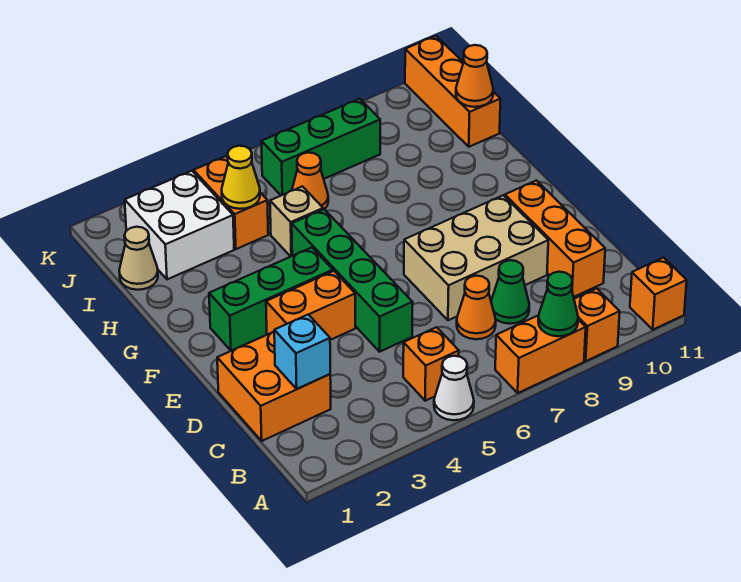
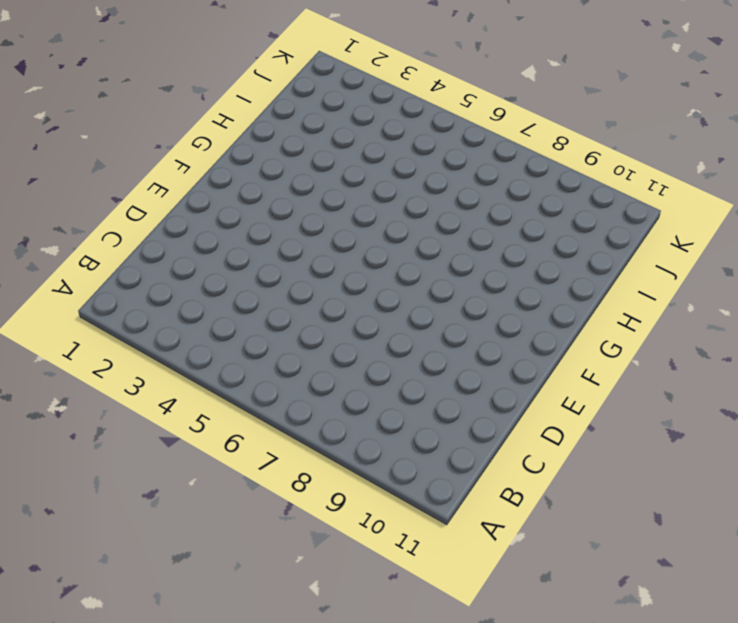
none -> white cone A5 level 1
none -> orange brick A7:A8 level 1
none -> orange brick A9 level 1

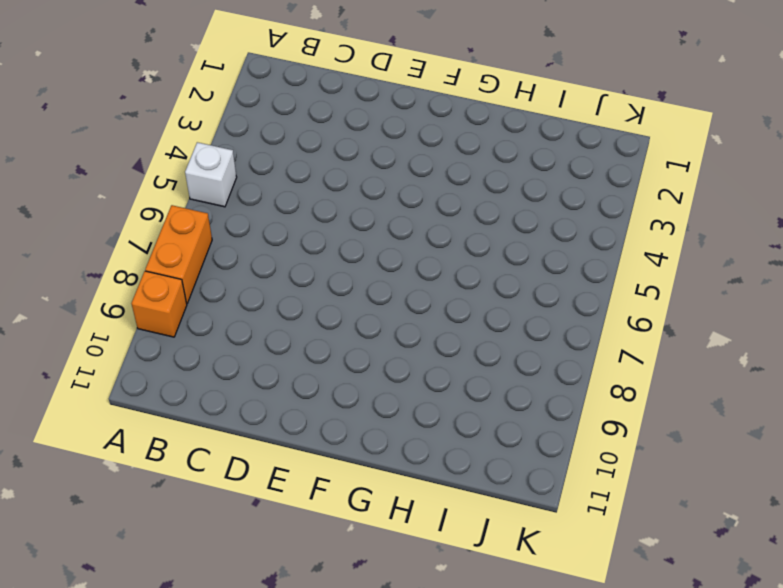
white brick A5 level 1 -> white cone A5 level 1
none -> orange brick A11 level 1
none -> orange brick B5 level 1
none -> orange brick C1:D2 level 1

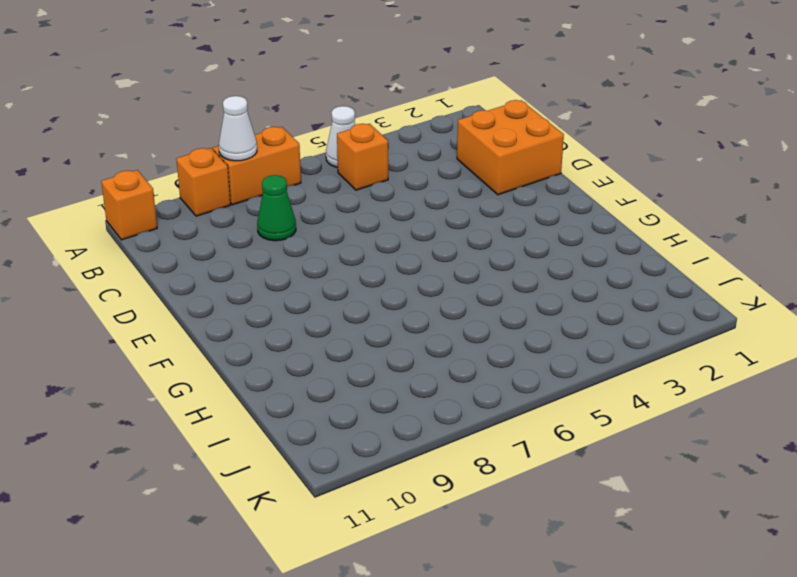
white cone A8 level 2 -> green cone A8 level 2
none -> orange cone C7 level 1
none -> orange brick C10:E10 level 1
none -> green brick D5:G5 level 1

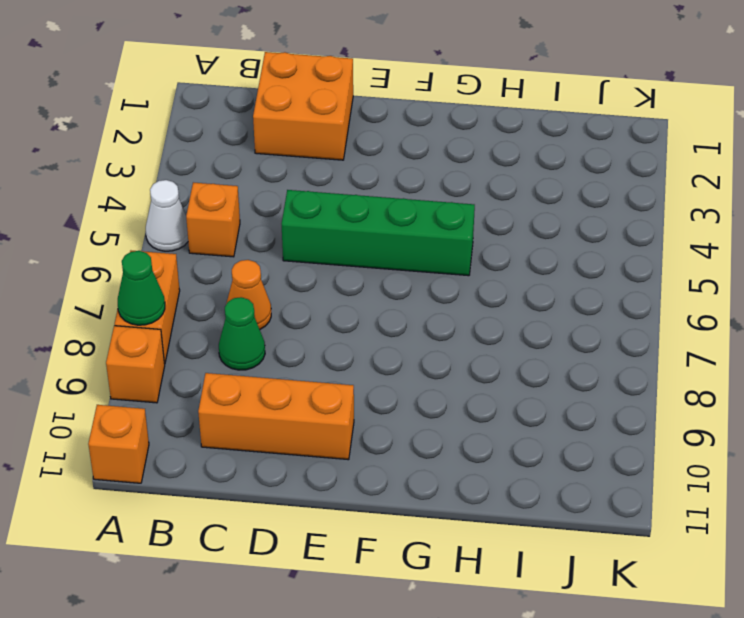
none -> tan brick D7:E9 level 1
none -> orange brick E3:E4 level 1
none -> green brick F2:F4 level 1

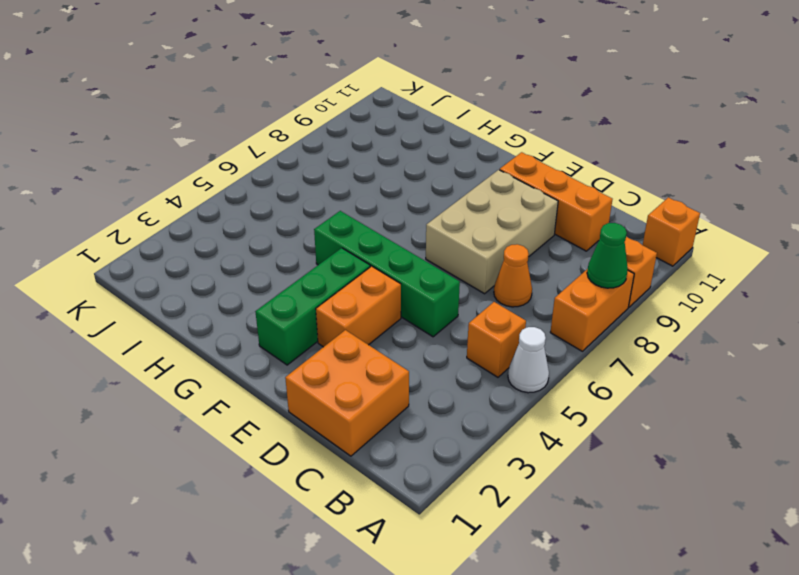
none -> green cone C8 level 1
none -> tan brick H5 level 1
none -> tan cone I1 level 1

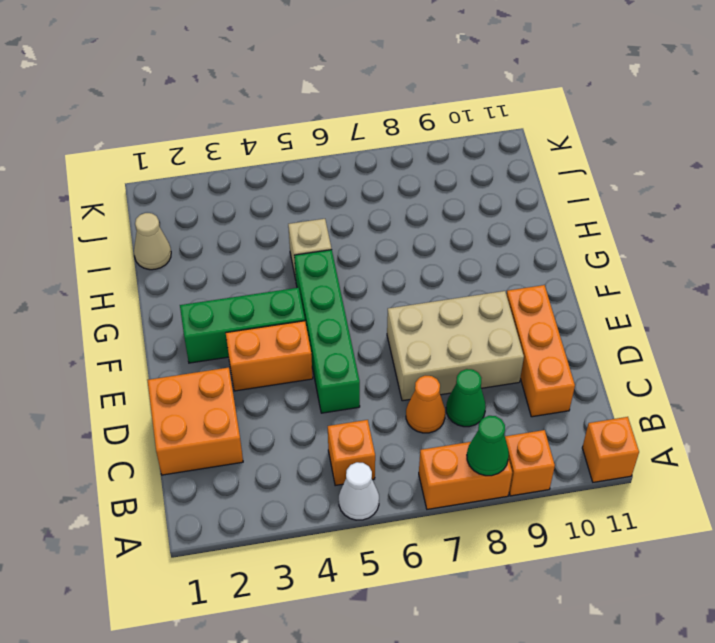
none -> white brick I2:J3 level 1
none -> orange brick I4:J4 level 1
none -> orange cone I6 level 1

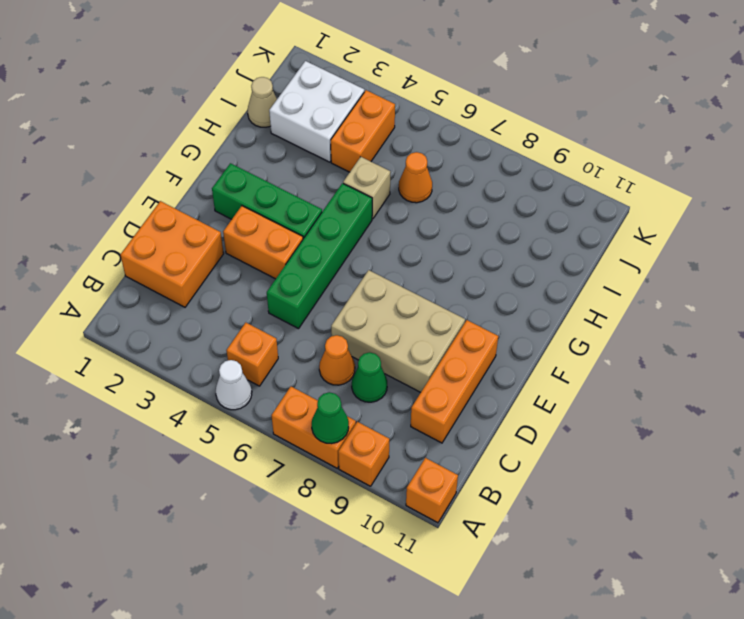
none -> orange brick I11:K11 level 1
none -> green brick J6:J8 level 1
none -> cyan brick C2 level 2

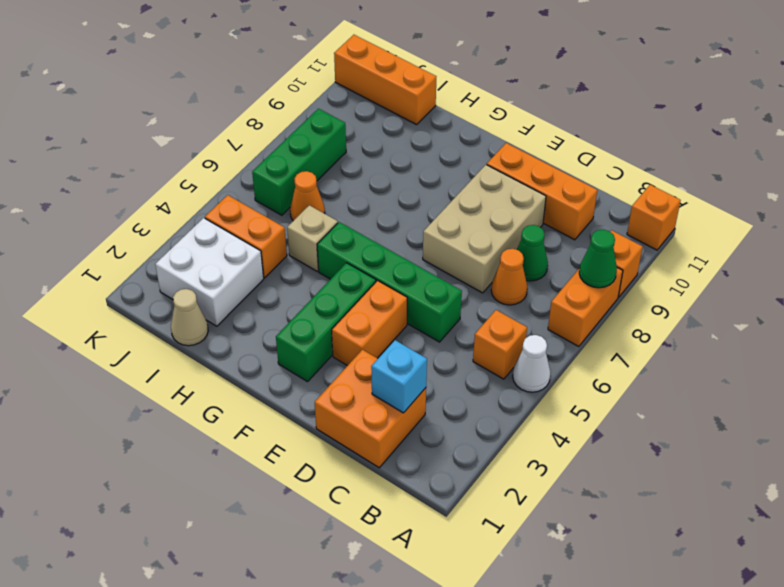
none -> yellow cone I4 level 2
none -> orange cone I11 level 2

